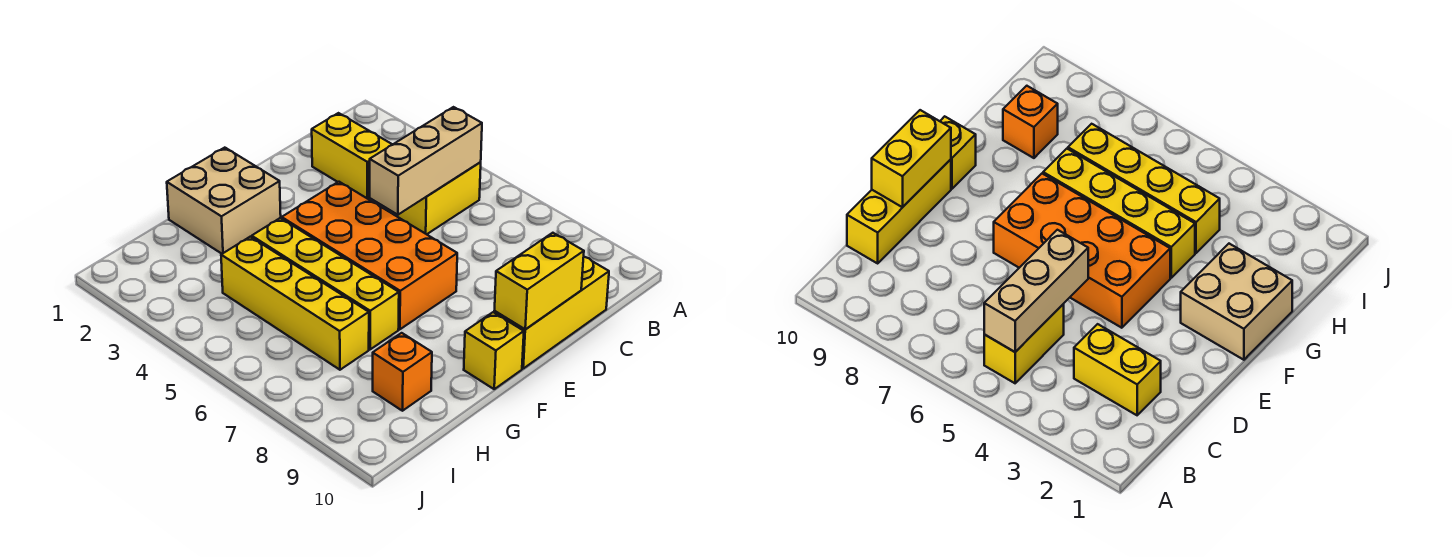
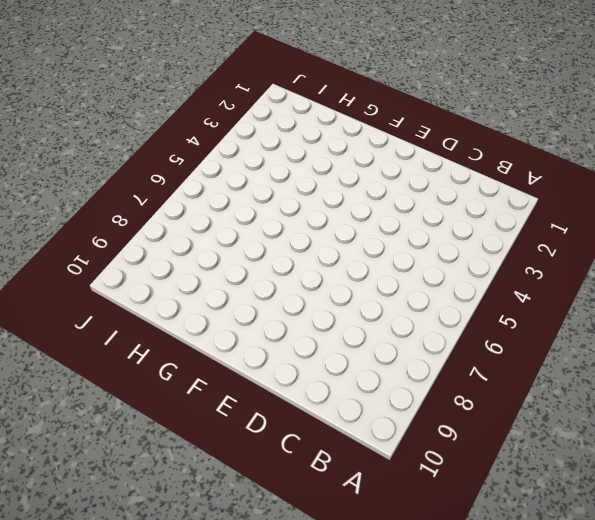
none -> yellow brick B5:C5 level 1
none -> yellow brick C2:C3 level 1

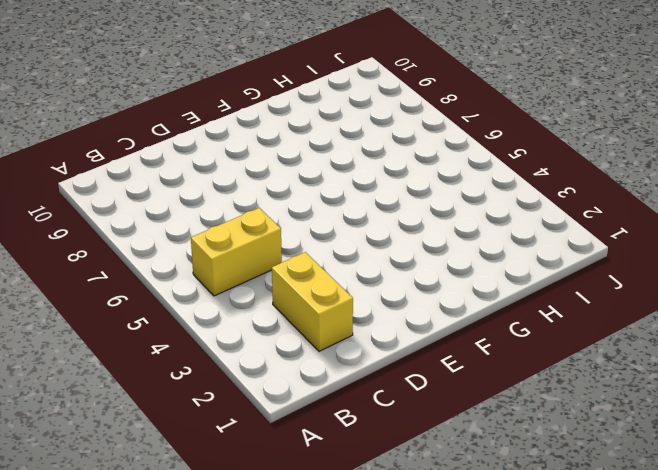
none -> yellow brick C10:E10 level 1
none -> orange brick E4:F7 level 1

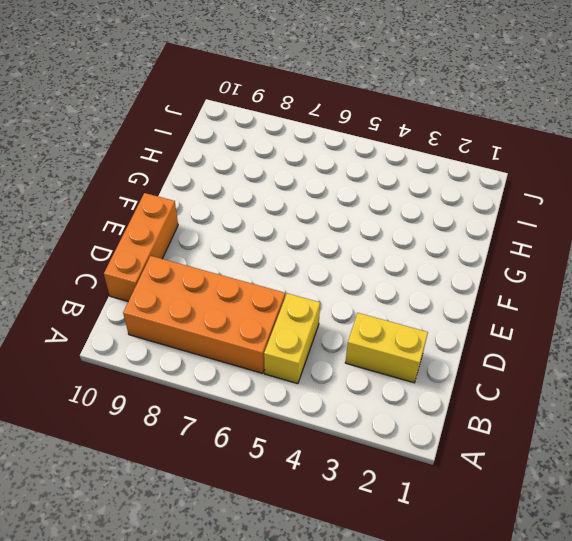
orange brick B6:C9 level 1 -> orange brick E4:F7 level 1
orange brick C10:E10 level 1 -> yellow brick C10:E10 level 1
none -> tan brick F1:G2 level 1
none -> yellow brick F10 level 1

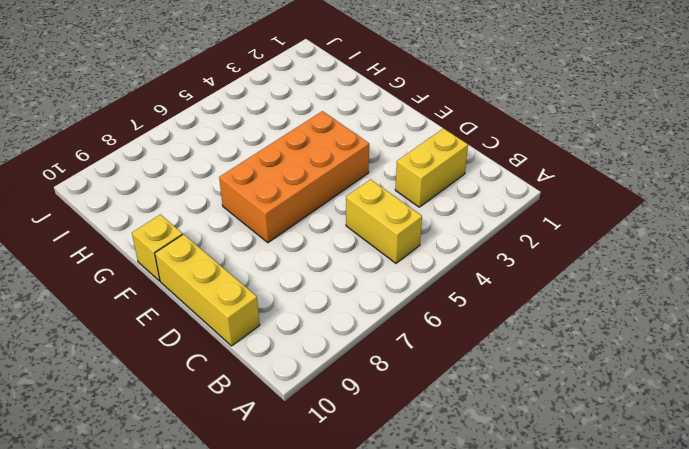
none -> tan brick F1:G2 level 1
none -> yellow brick G4:G7 level 1

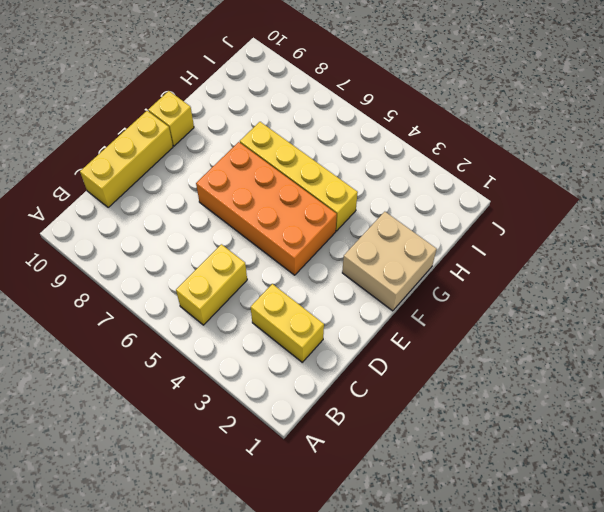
none -> yellow brick H4:H7 level 1
none -> orange brick H9 level 1

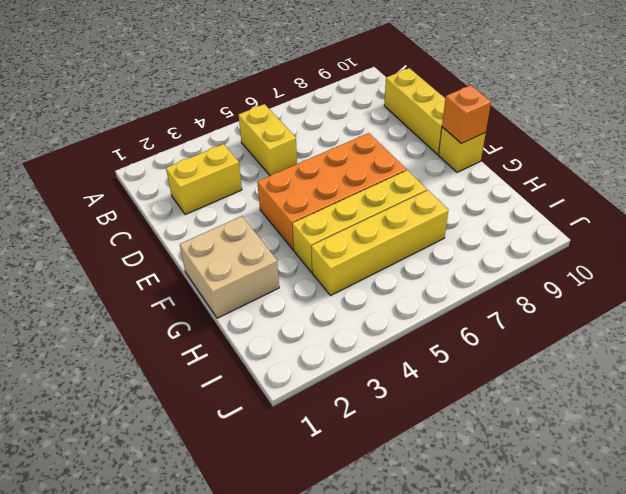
orange brick F10 level 2 -> orange brick H9 level 1
none -> tan brick B5:D5 level 2
none -> yellow brick D10:E10 level 2

